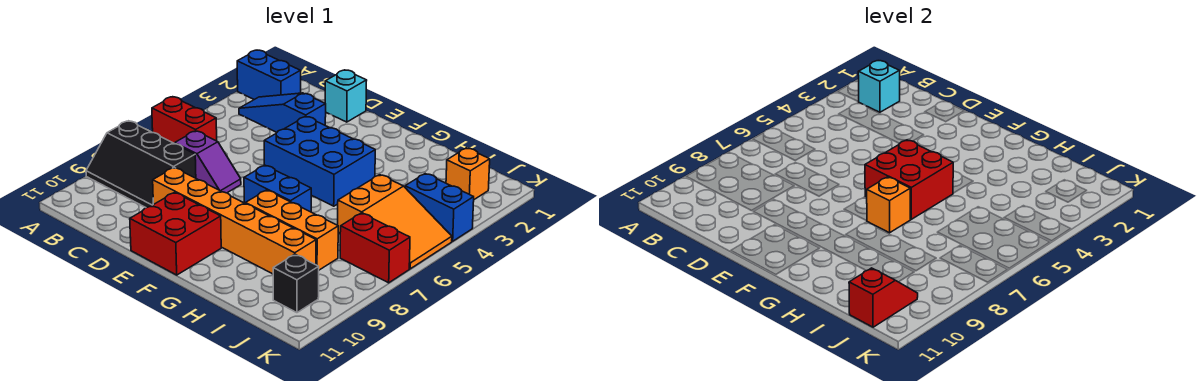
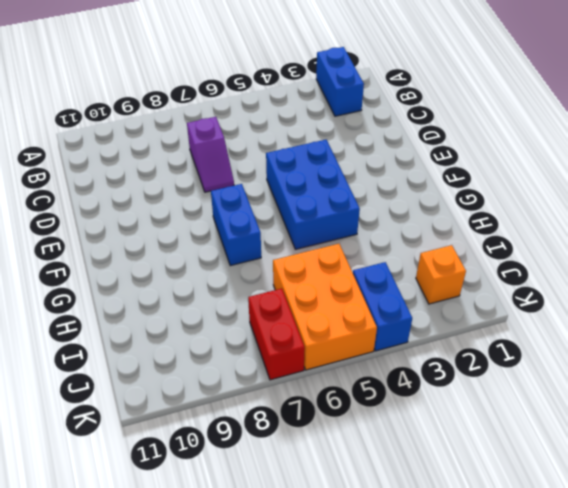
orange brick I5:K6 level 1 -> orange slope I5:K6 level 1 top I
none -> red brick A6:B6 level 1
none -> black slope A8:C9 level 1 top 8
none -> blue slope B3:D3 level 1 top D

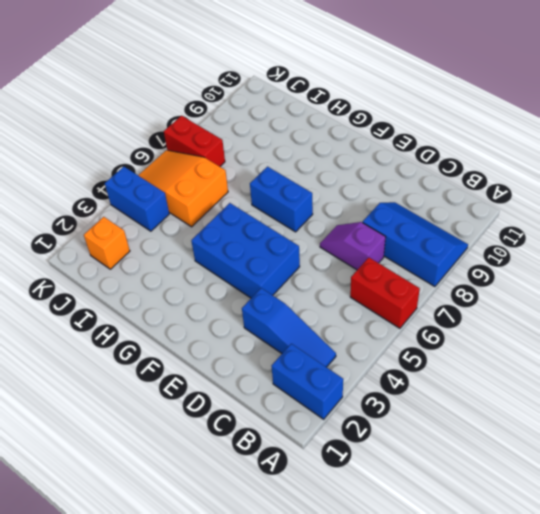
blue slope A8:C9 level 1 top 8 -> black slope A8:C9 level 1 top 8
none -> cyan brick D1 level 1
none -> orange brick D9:I9 level 1
none -> red brick E10:F11 level 1

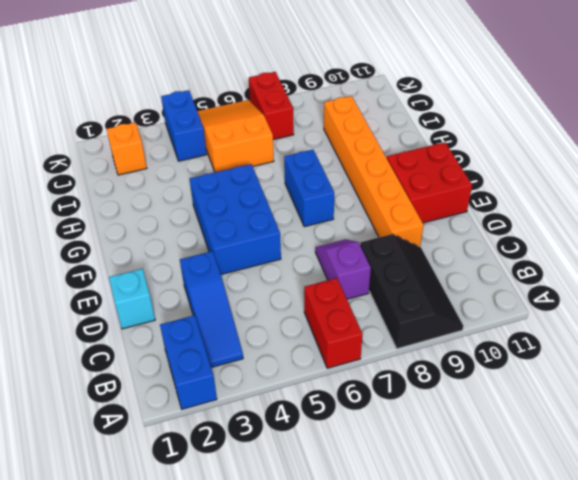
none -> orange brick G8:I8 level 1
none -> black brick J10 level 1
none -> cyan brick B2 level 2

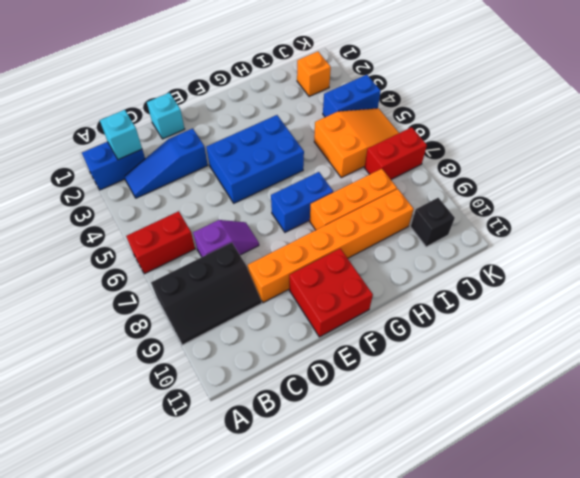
none -> red brick F5:G6 level 2
none -> orange brick G7 level 2
none -> red slope J10:J11 level 2 top 11

